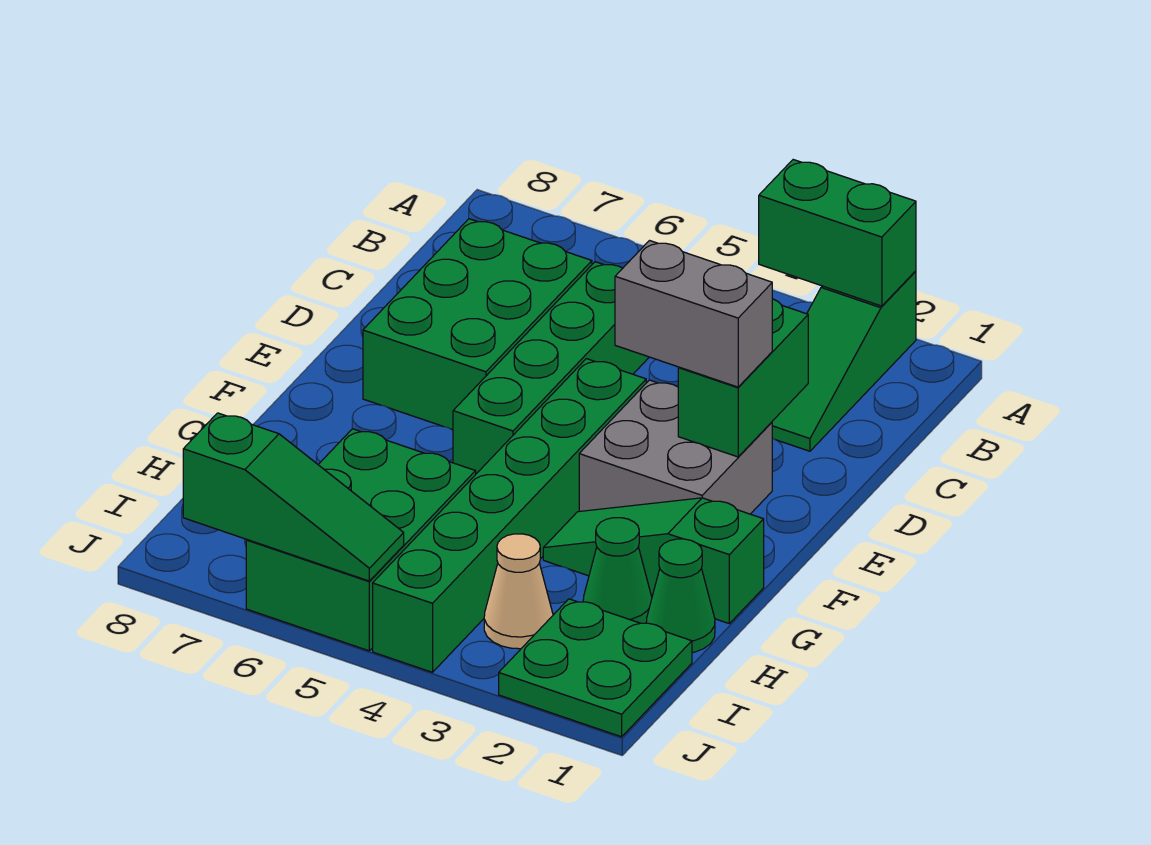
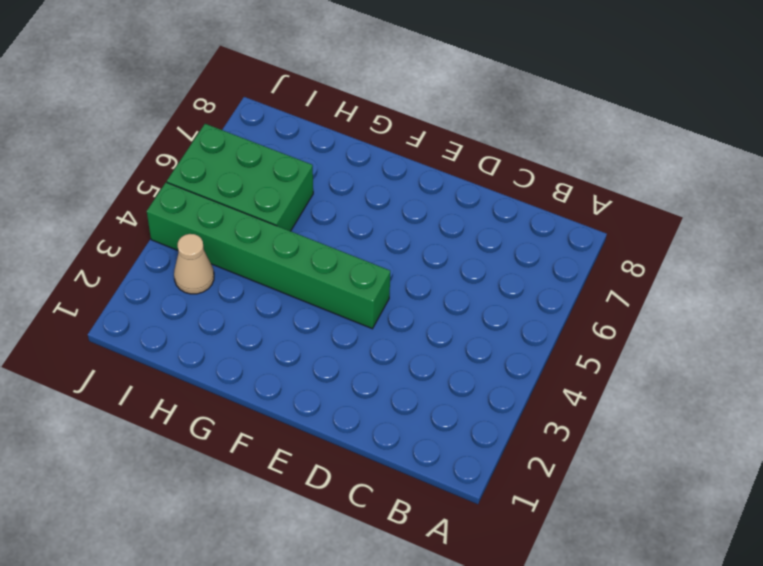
none -> green slope A2:C2 level 1 top A
none -> green brick C5:F5 level 1
none -> green brick C6:E7 level 1

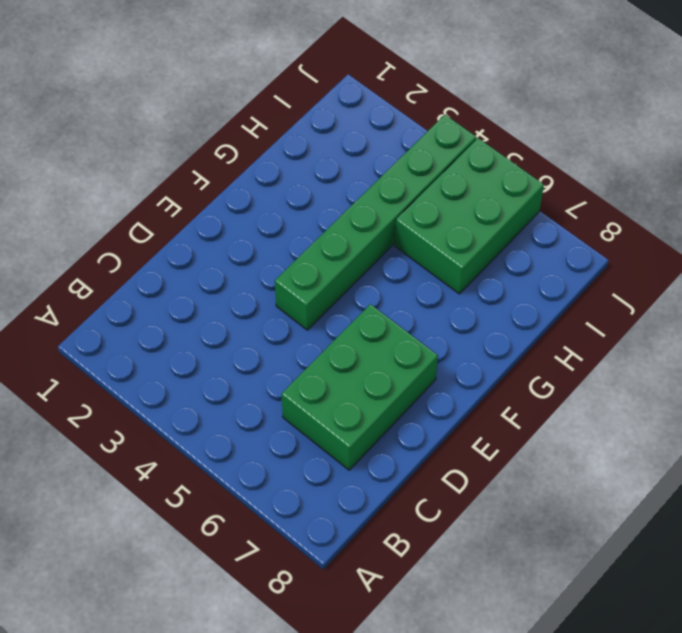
none -> green slope A2:C2 level 1 top A
none -> green brick C5:F5 level 1
none -> grey brick E2:F3 level 1

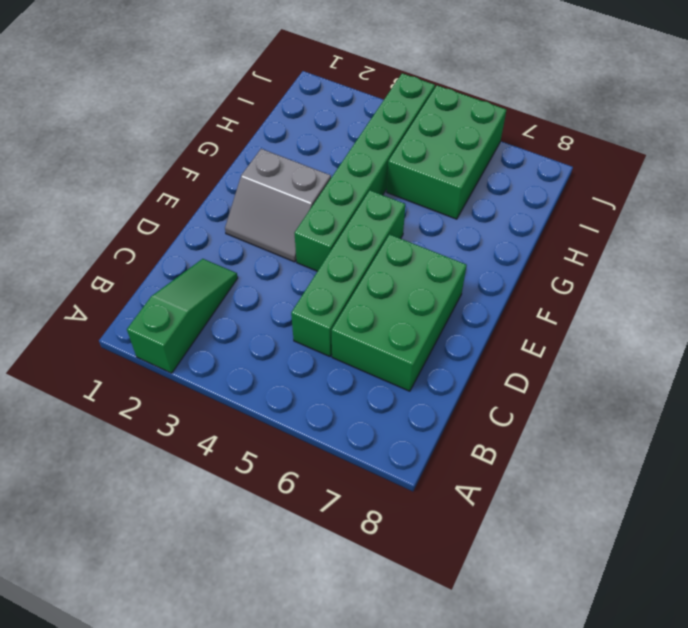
grey slope E2:F3 level 1 top F -> grey brick E2:F3 level 1
none -> green slope G1:G3 level 1 top 1
none -> green cone H1 level 1
none -> green cone H2 level 1

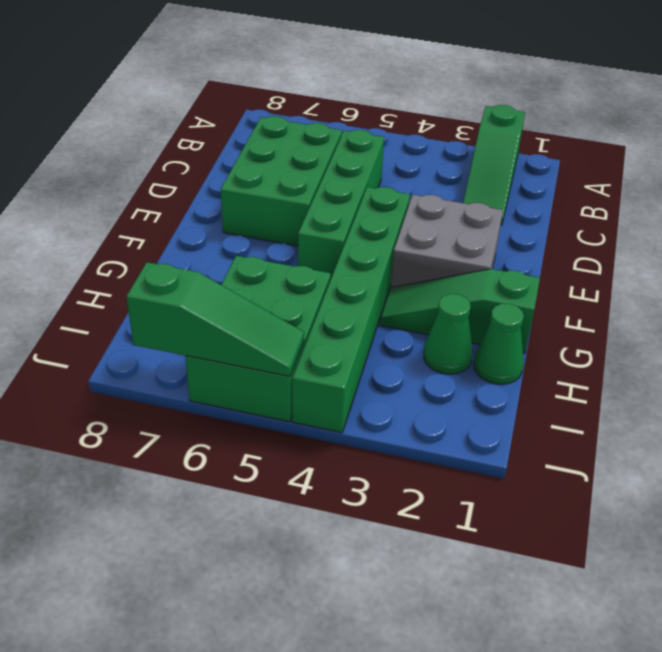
none -> green plate I1:J2 level 1
none -> tan cone I3 level 1
none -> green brick A2:A3 level 2

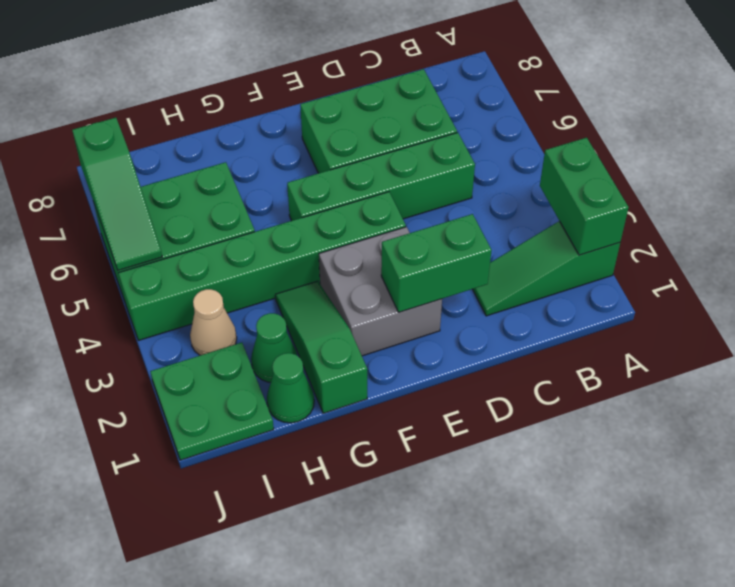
none -> grey brick E2:E3 level 3

